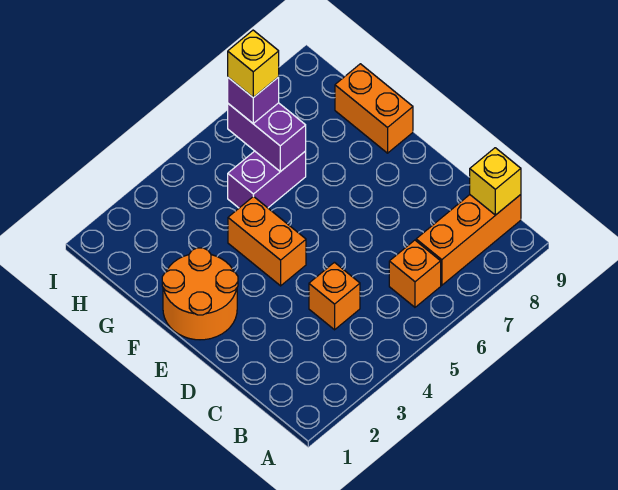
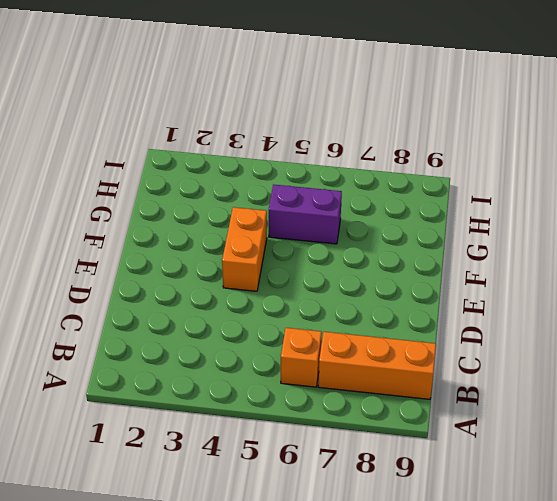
none -> orange brick C4 level 1
none -> orange round brick E1:F2 level 1

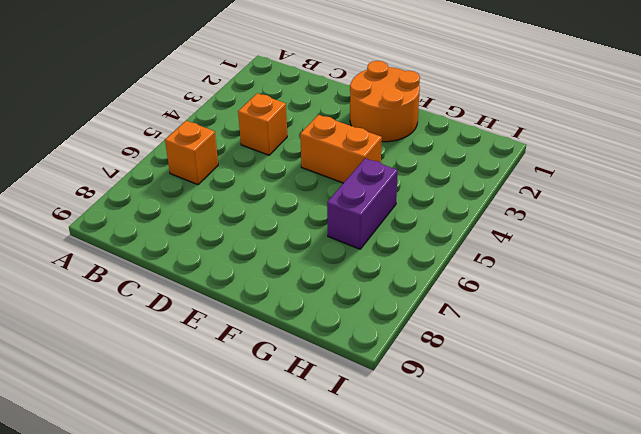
none -> orange brick B7:B9 level 1
none -> orange brick F9:G9 level 1

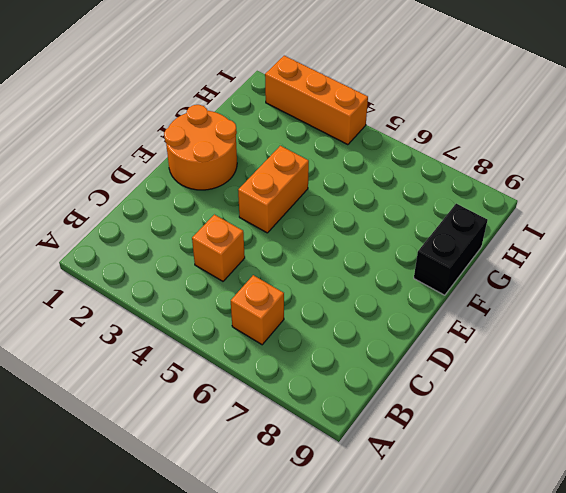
black brick F9:G9 level 1 -> orange brick F9:G9 level 1
orange brick I2:I4 level 1 -> orange brick B7:B9 level 1
none -> purple brick G5:G6 level 1
none -> yellow brick B9 level 2

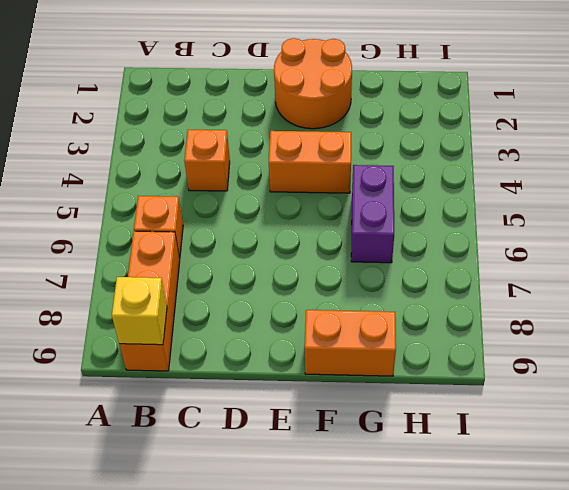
none -> purple brick G6:H6 level 2
none -> purple brick H6 level 3

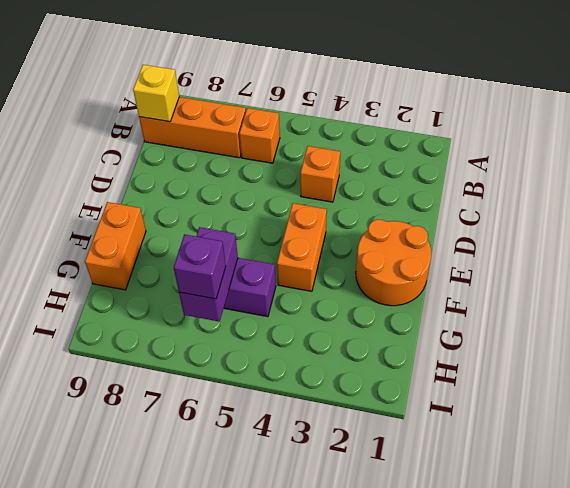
none -> yellow brick H6 level 4

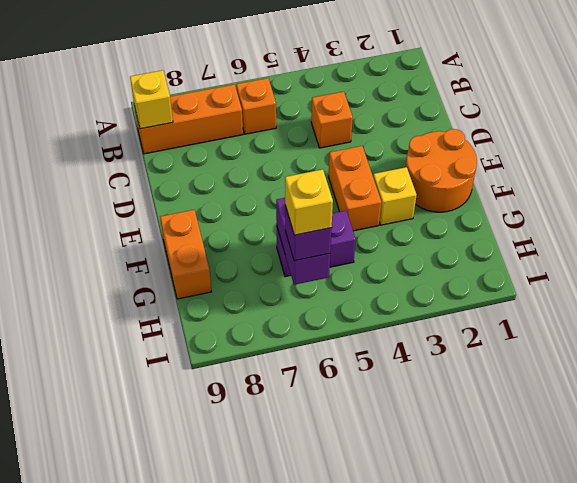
yellow brick F3 level 1 -> none

